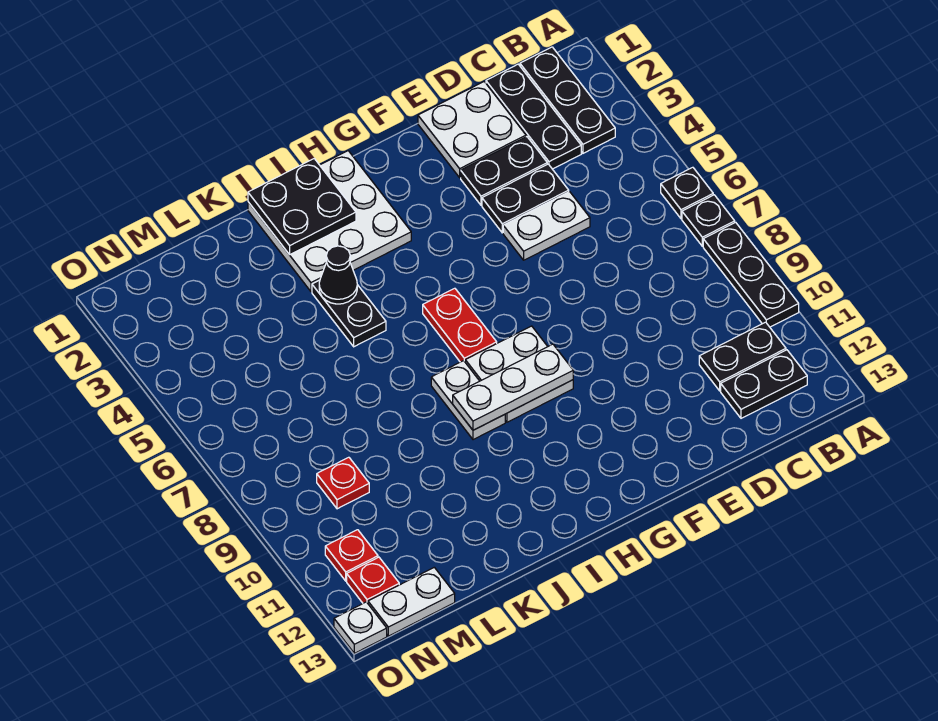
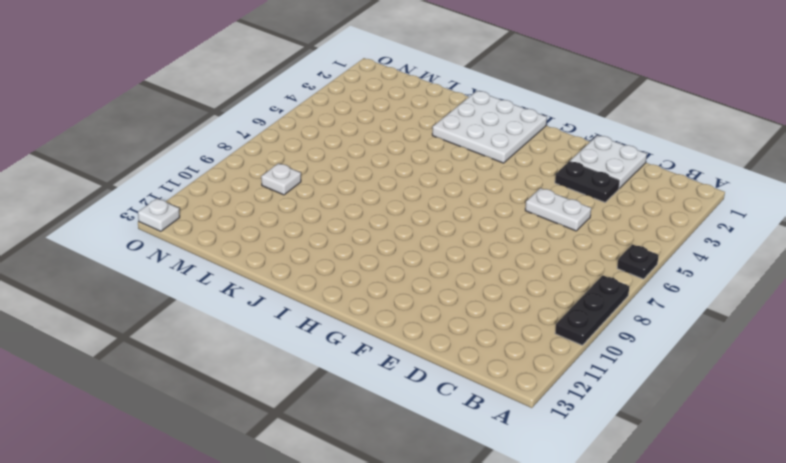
white plate M9 level 1 -> red plate M9 level 1
none -> black plate A7 level 1
none -> black plate B1:B3 level 1
none -> black plate B11:C11 level 1

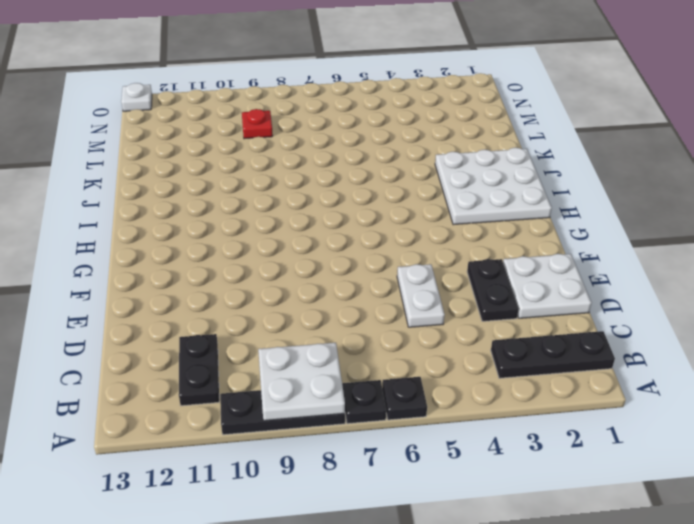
white plate A8:B9 level 2 -> white plate G8:H9 level 1
none -> black plate B12:C12 level 1
none -> black plate C1:C3 level 1
none -> black plate D4:E4 level 1

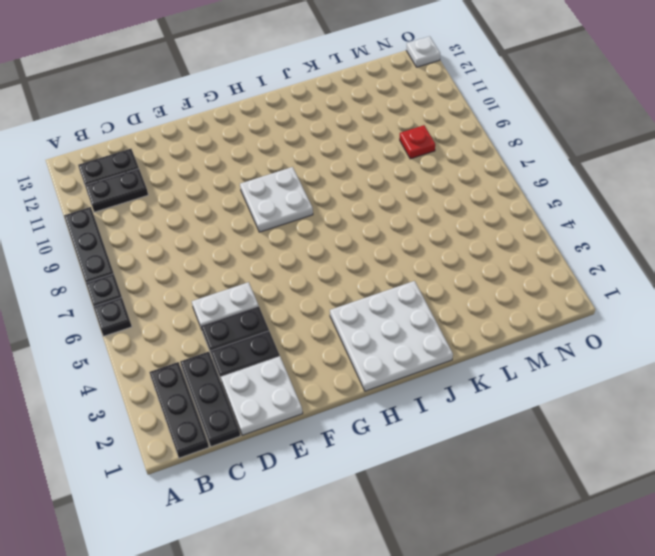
none -> red plate H6:H7 level 1
none -> white plate I8:I9 level 1
none -> black plate J4:J5 level 1

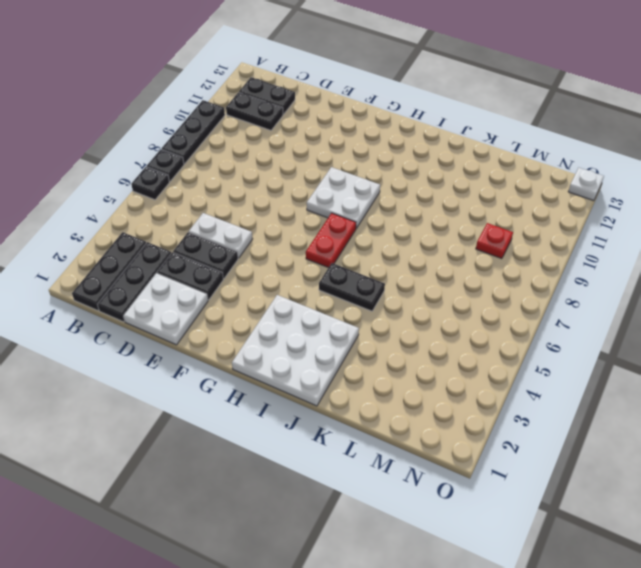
black plate I5:J5 level 1 -> black plate J4:J5 level 1
none -> white plate I8:I9 level 1
none -> white plate M13:N13 level 1
none -> red plate N11 level 1

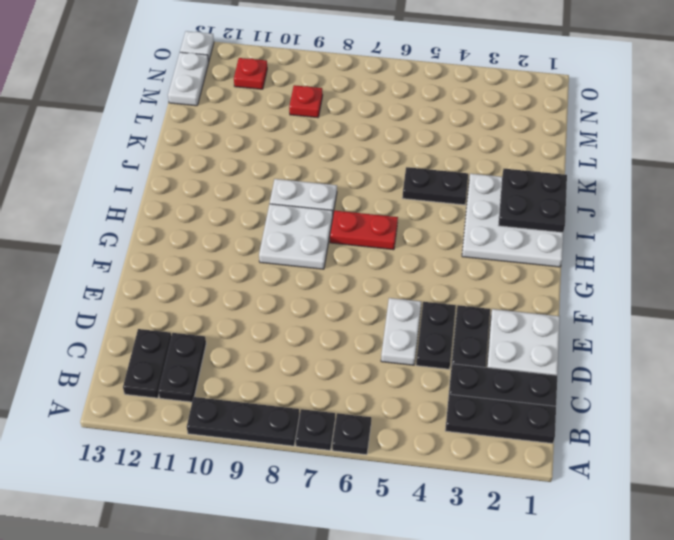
none -> red plate N12 level 1
none -> white plate G9:I9 level 2
none -> black cone J4 level 2

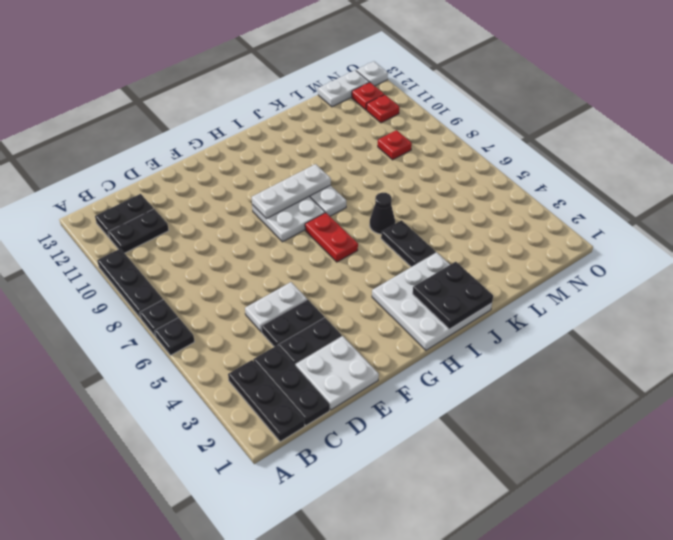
black cone J6 level 1 -> black cone J4 level 2

